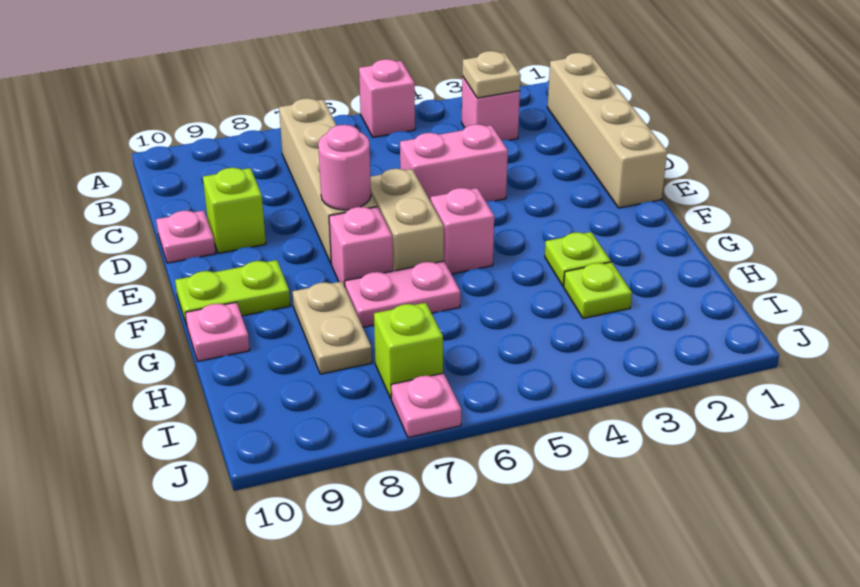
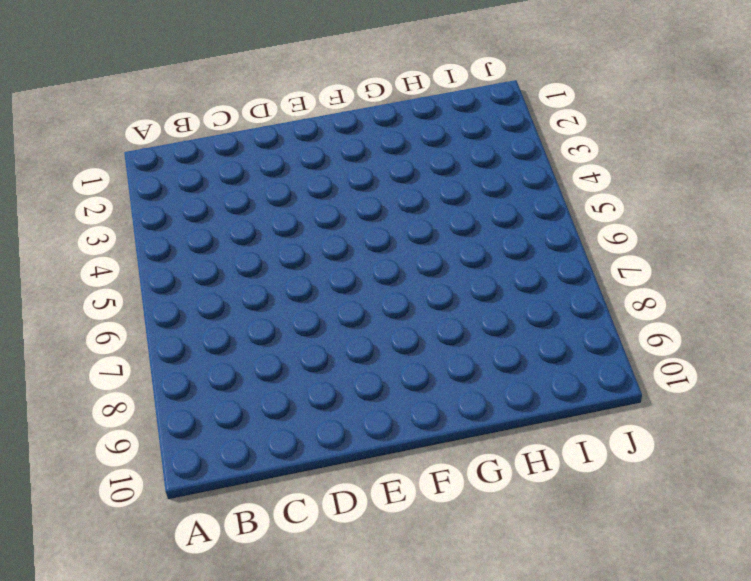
none -> pink brick A5 level 1
none -> tan brick B1:E1 level 1
none -> pink brick B3 level 1

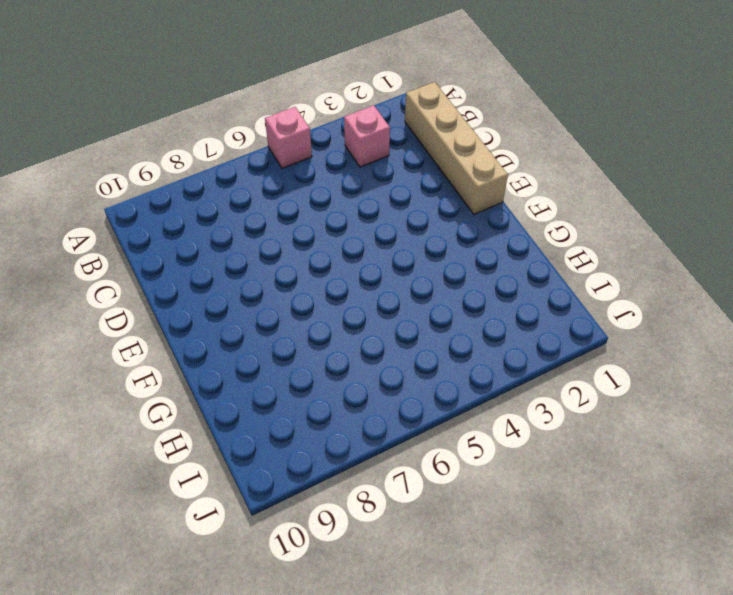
none -> tan brick B7:E7 level 1
none -> pink brick D4:D5 level 1
none -> lime brick D9 level 1

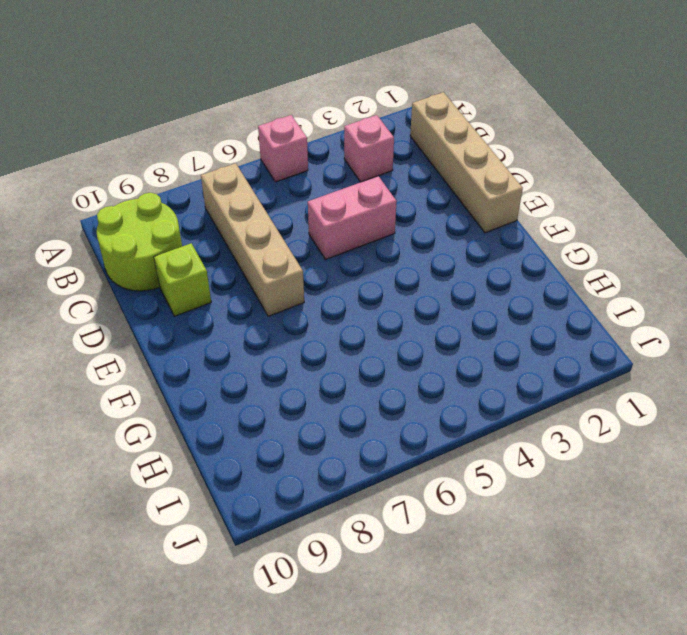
lime round brick B9:C10 level 1 -> none
none -> pink plate D10 level 1
none -> tan brick E6:F6 level 1
none -> pink brick F5 level 1

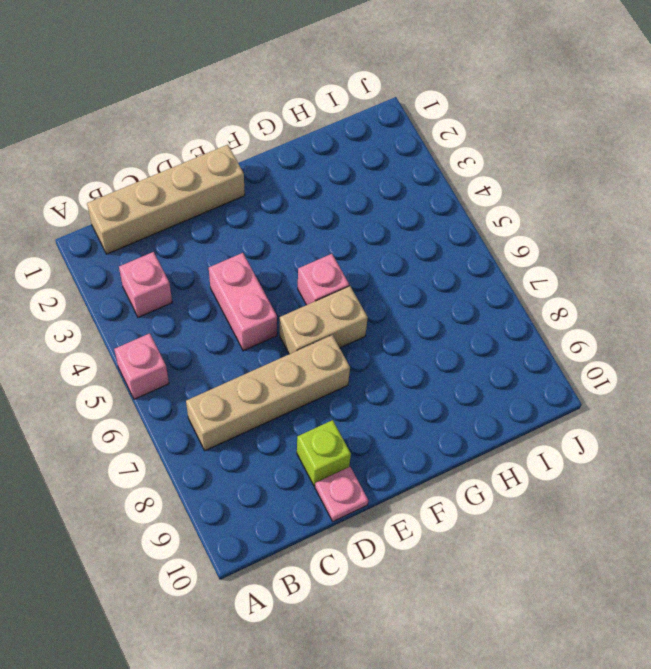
none -> pink brick F7 level 1
none -> lime plate F9:F10 level 1
none -> lime plate G3 level 1

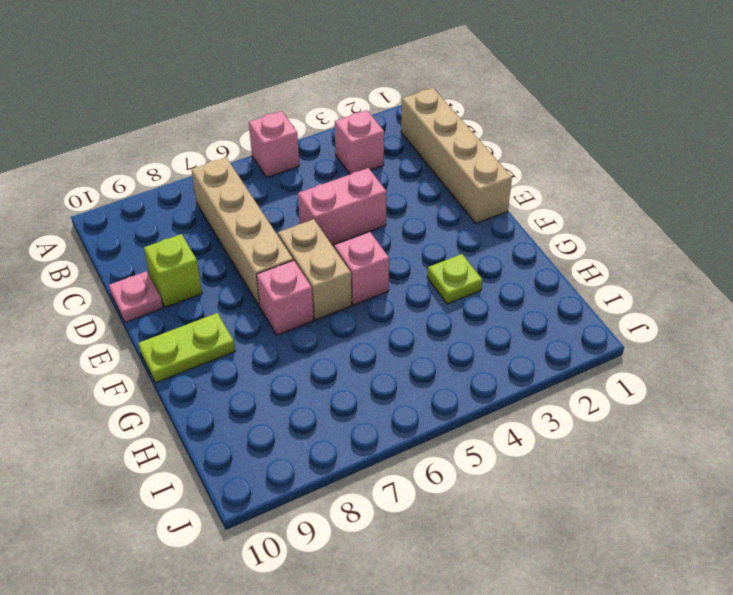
none -> pink plate G6:G7 level 1
none -> tan plate G8:H8 level 1
none -> pink plate G10 level 1

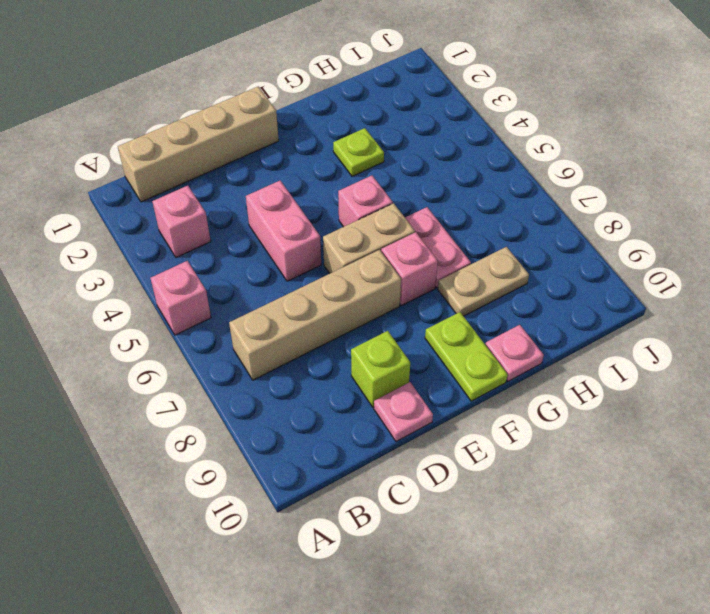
none -> lime plate H3 level 1
none -> lime brick I7 level 1
none -> pink plate J7 level 1

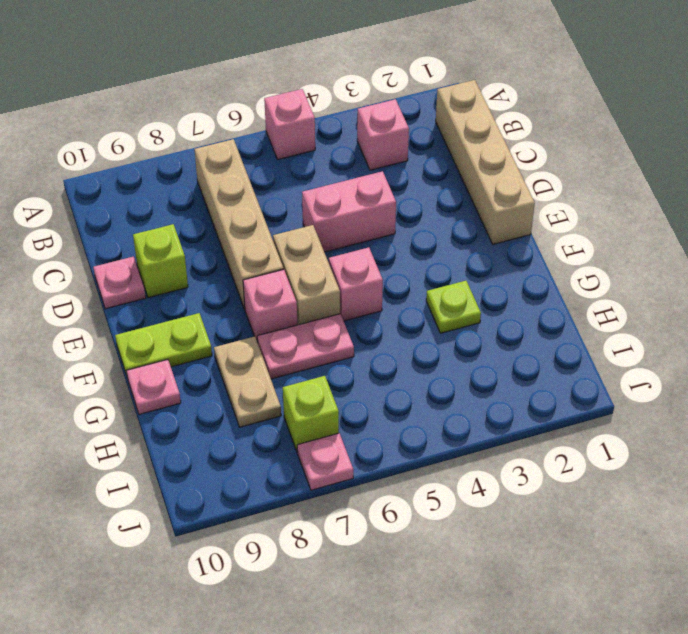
none -> lime plate H3 level 1
none -> tan plate B3 level 2
none -> pink round brick E7 level 2

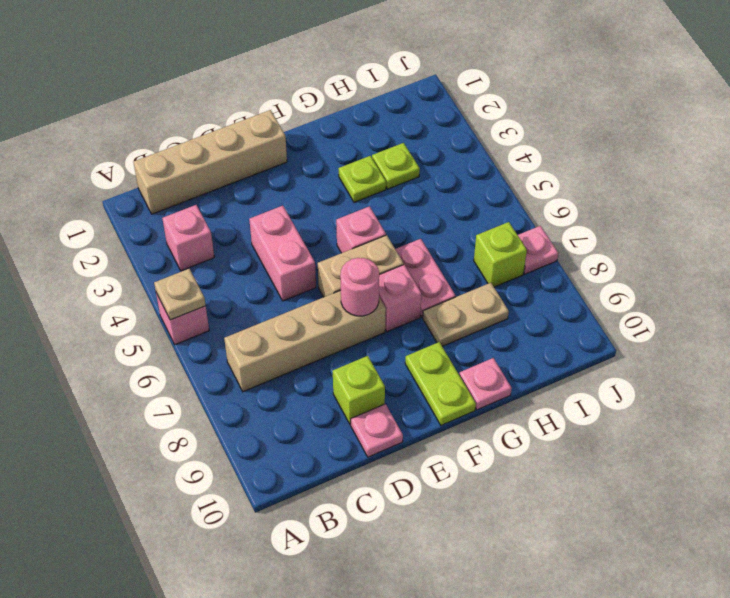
tan plate A5 level 2 -> tan plate B3 level 2

